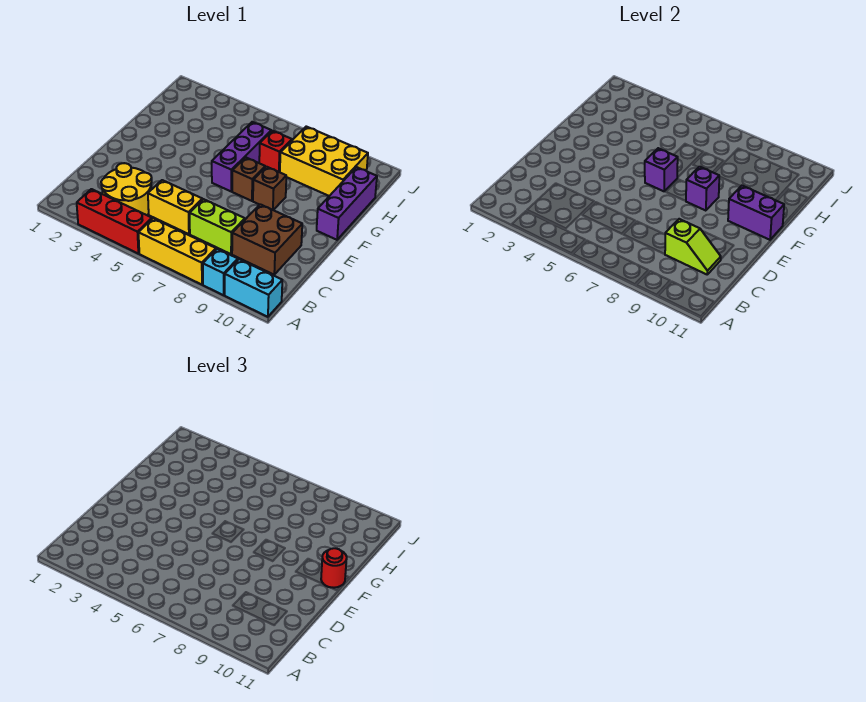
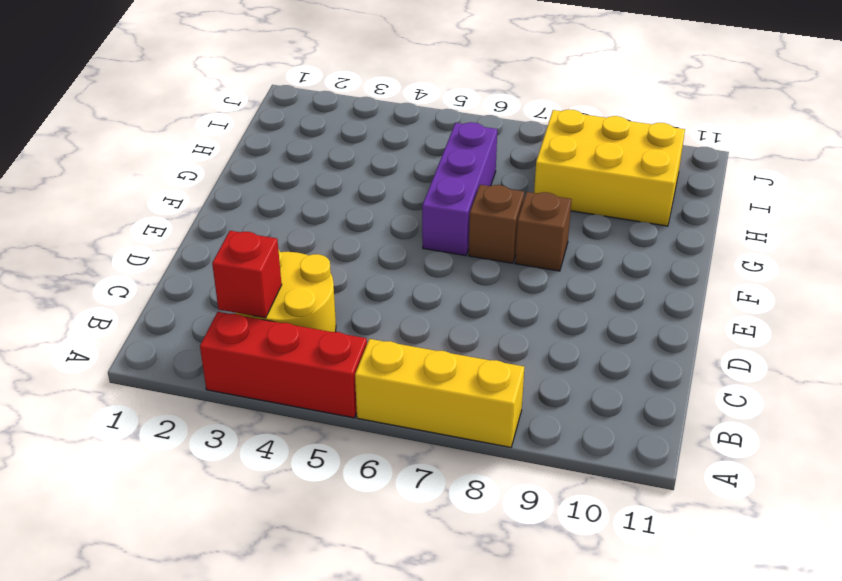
red brick B3 level 2 -> red brick H7 level 1
none -> cyan brick A9 level 1
none -> cyan brick A10:A11 level 1
none -> yellow brick C5:C6 level 1

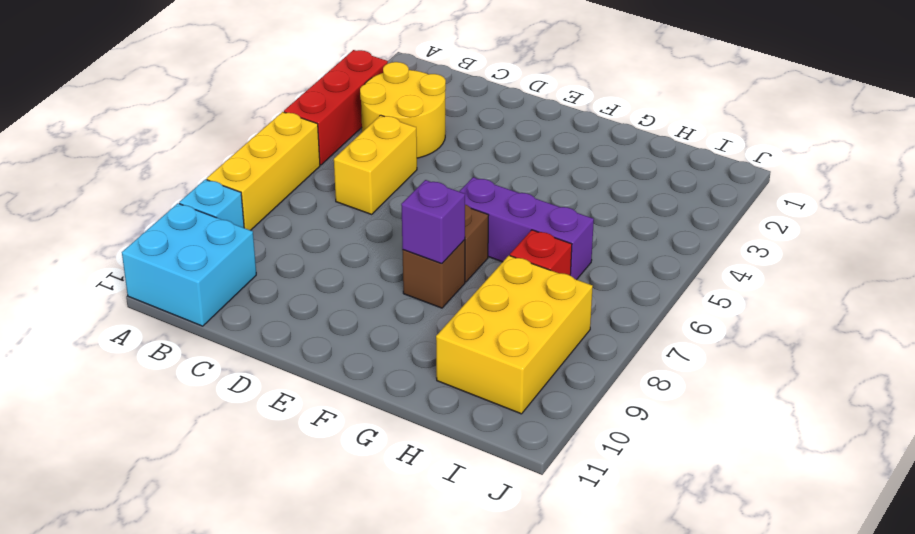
cyan brick A10:B11 level 1 -> cyan brick A10:A11 level 1
none -> lime brick C7:C8 level 1
none -> brown brick C9:D10 level 1
none -> purple brick F11:H11 level 1

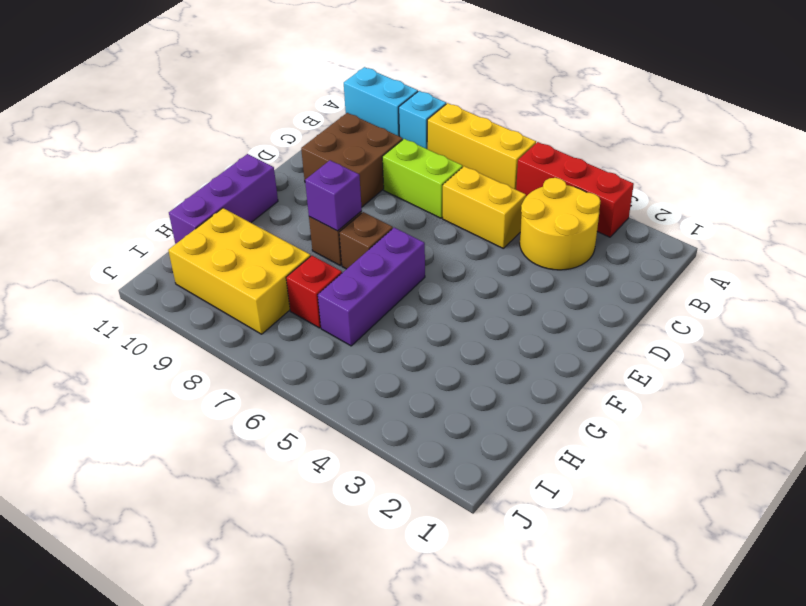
none -> lime slope C9:C10 level 2 top 9
none -> purple brick F6 level 2
none -> purple brick F10:F11 level 2

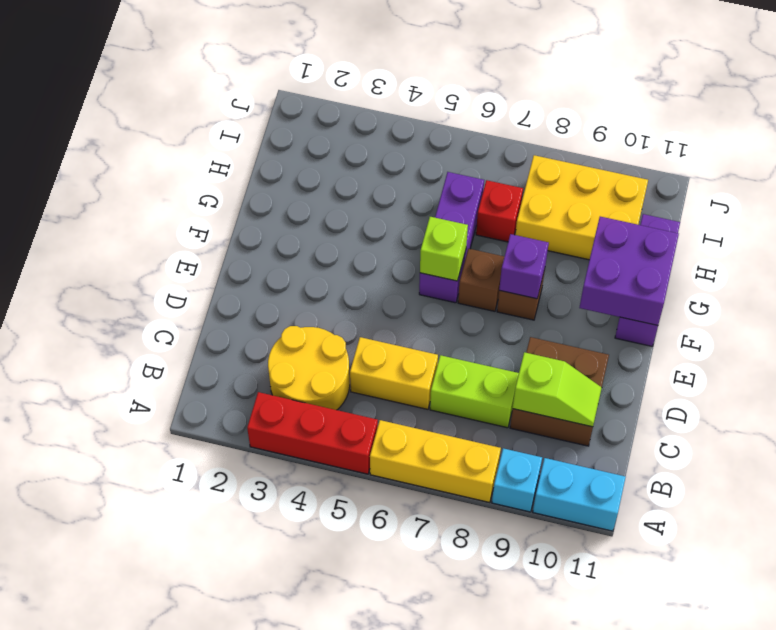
lime brick F6 level 2 -> purple brick F6 level 2
purple brick F10:G11 level 2 -> purple brick F10:F11 level 2
none -> red round brick F11 level 3

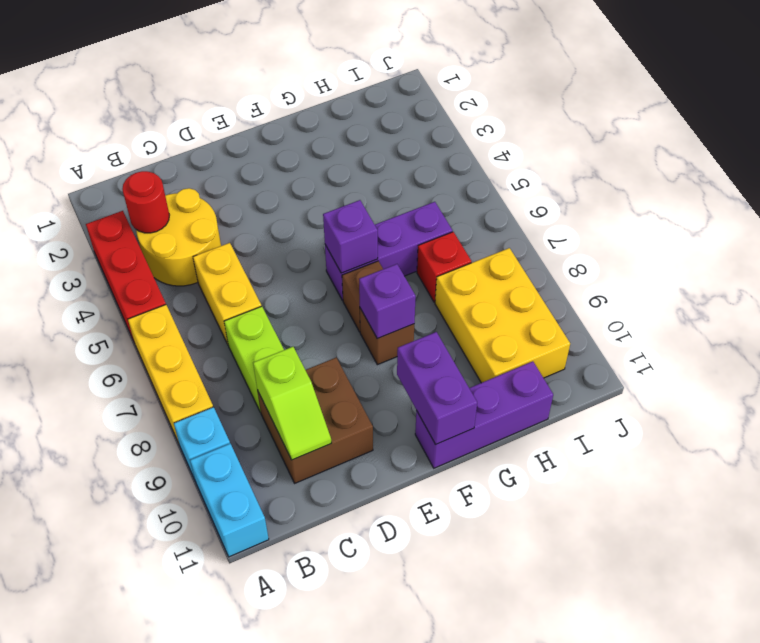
red round brick B3 level 2 -> red round brick F11 level 3

